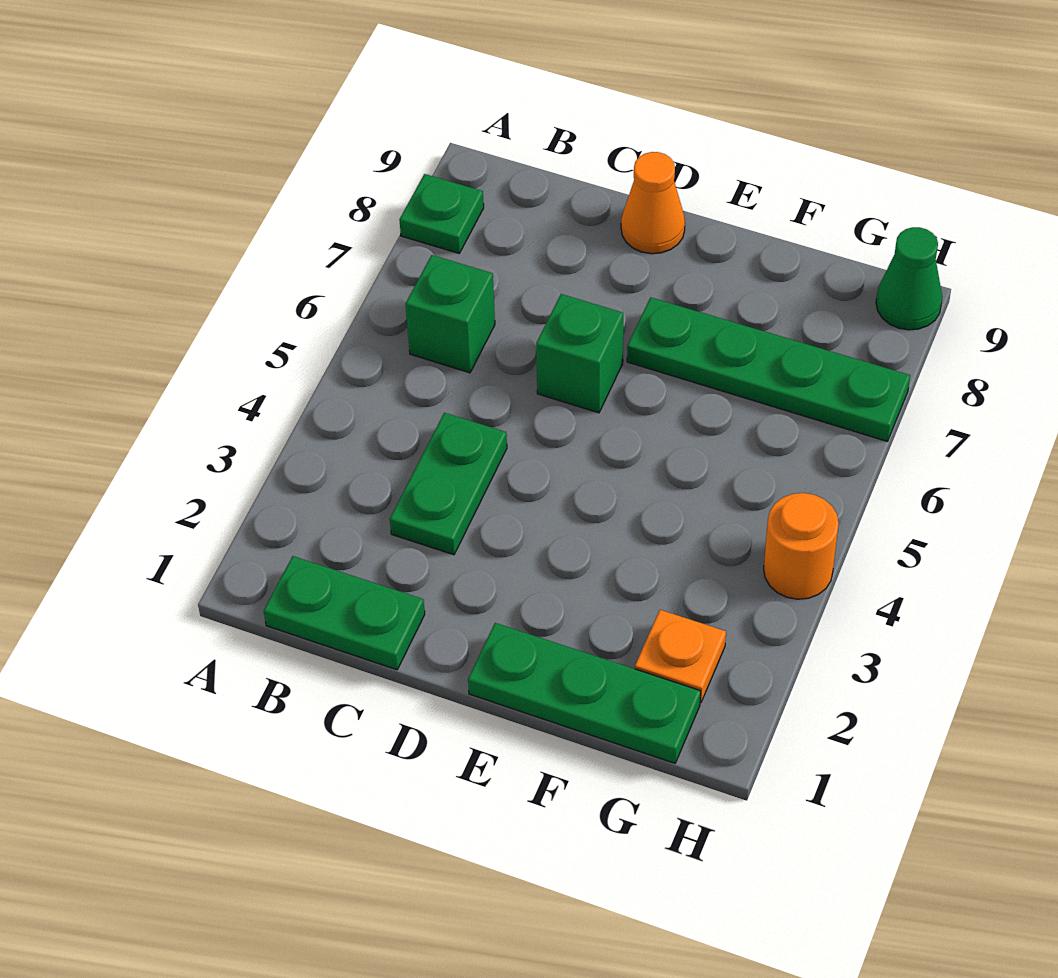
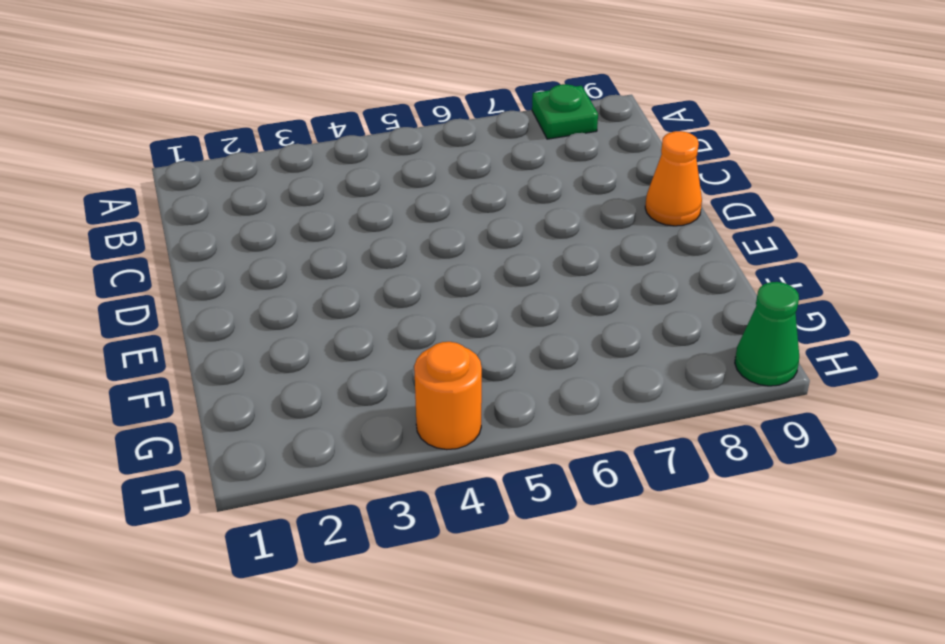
none -> green plate B1:C1 level 1
none -> green brick B6 level 1

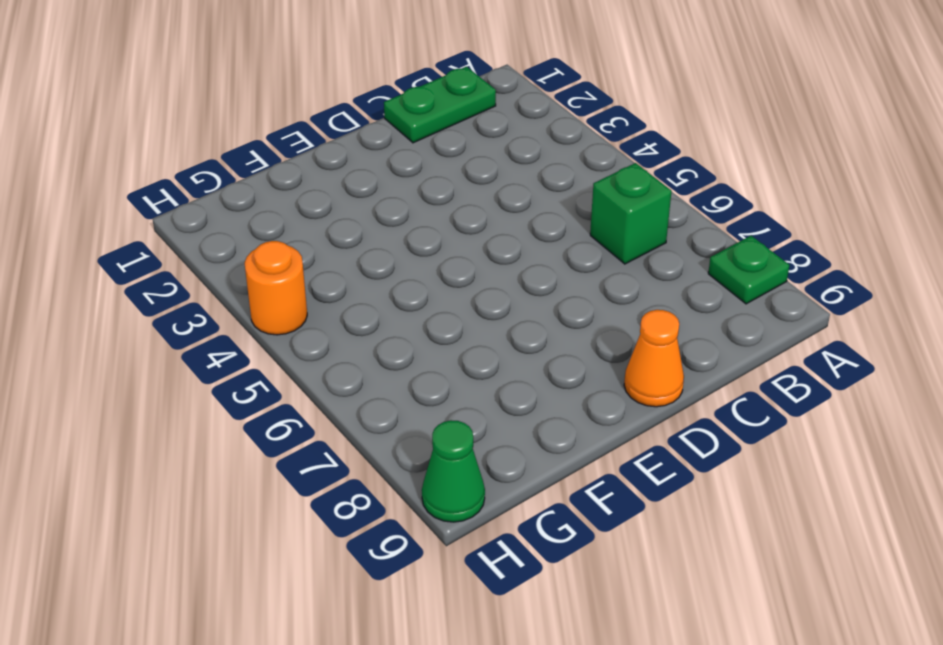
none -> green plate C3:C4 level 1
none -> green brick D6 level 1

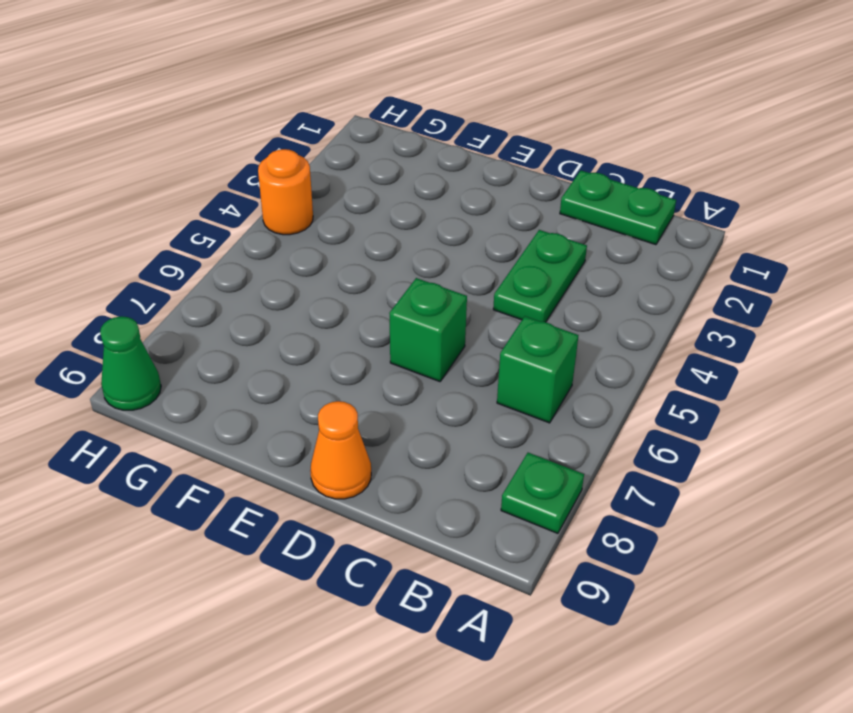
none -> green plate E1:G1 level 1
none -> green plate E7:H7 level 1

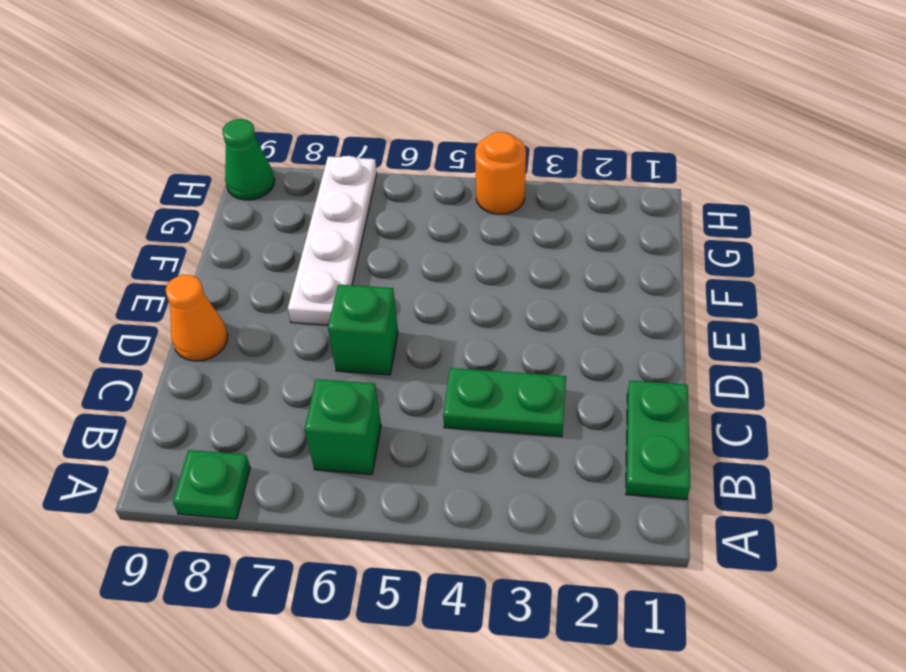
white plate E7:H7 level 1 -> green plate E7:H7 level 1
none -> green plate E1:G1 level 1
none -> orange plate G2 level 1

